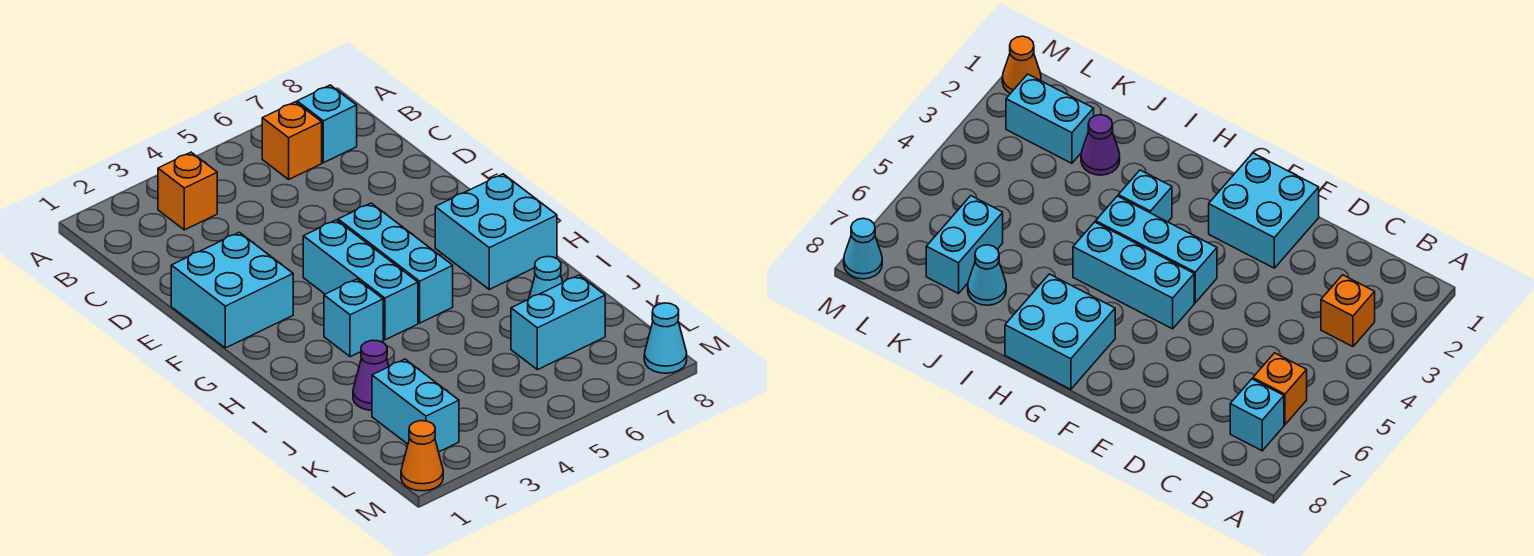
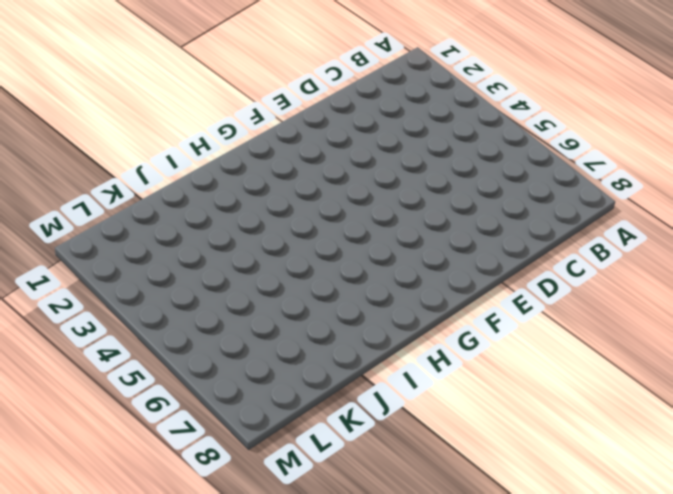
none -> orange brick B3 level 1
none -> orange brick B6 level 1
none -> cyan brick B7 level 1

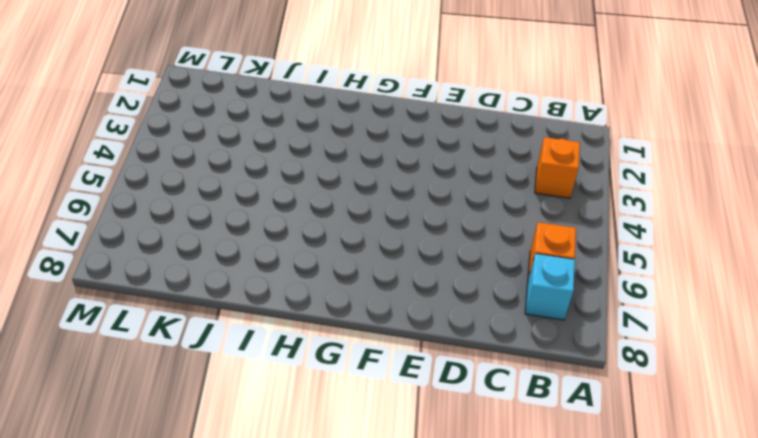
none -> cyan brick E1:F2 level 1
none -> cyan brick F4:H4 level 1
none -> cyan brick F5:H5 level 1

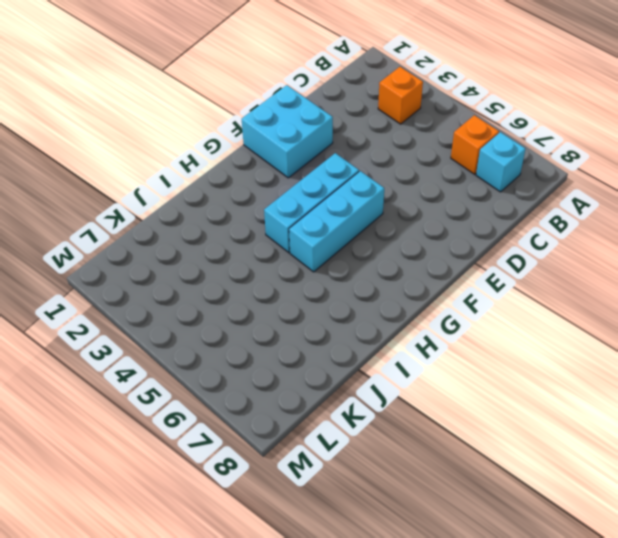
none -> cyan brick G7:H8 level 1
none -> cyan brick H3 level 1
none -> purple cone J2 level 1

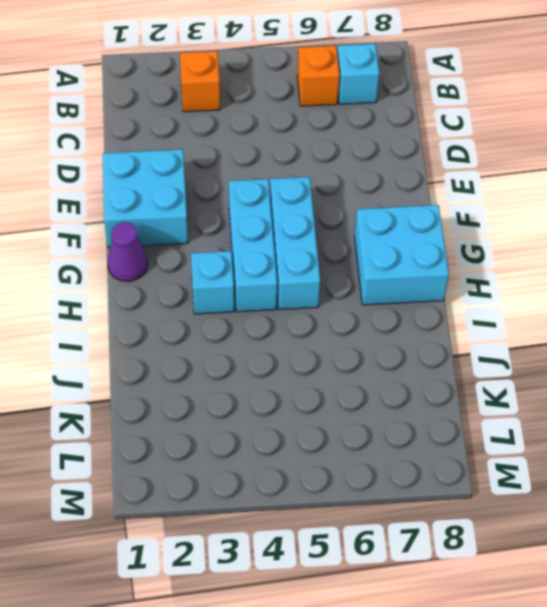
purple cone G1 level 1 -> purple cone J2 level 1
none -> cyan cone J7 level 1
none -> cyan brick K2:L2 level 1
none -> cyan brick K6:K7 level 1

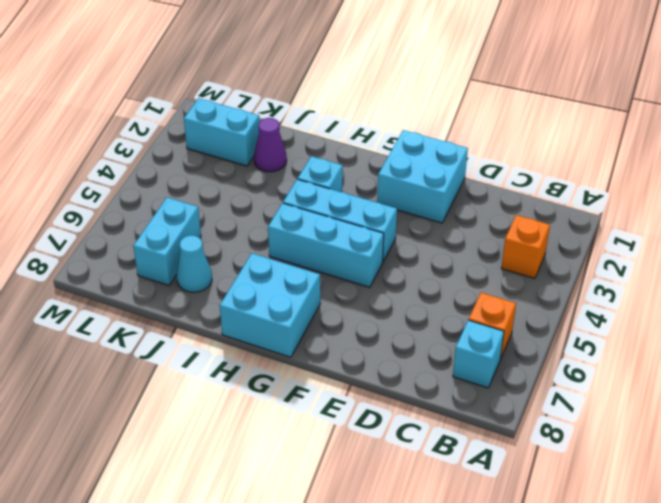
none -> orange cone M1 level 1
none -> cyan cone M8 level 1

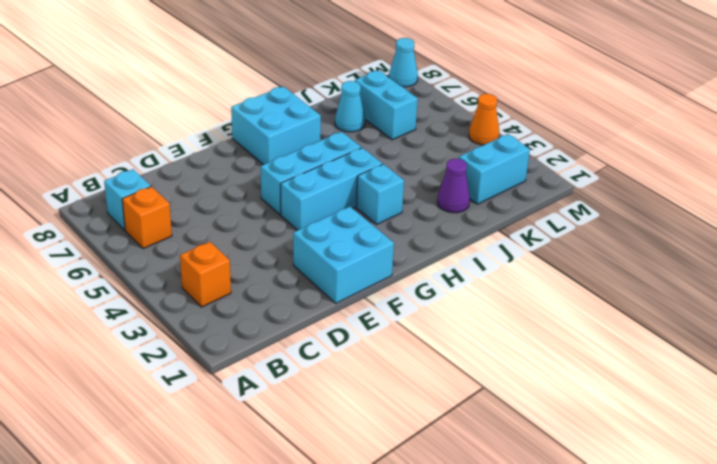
orange cone M4 level 1 -> orange cone M1 level 1

